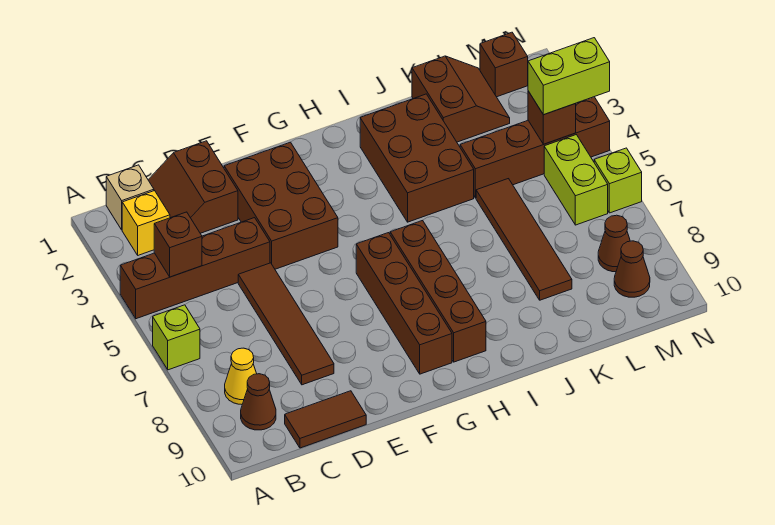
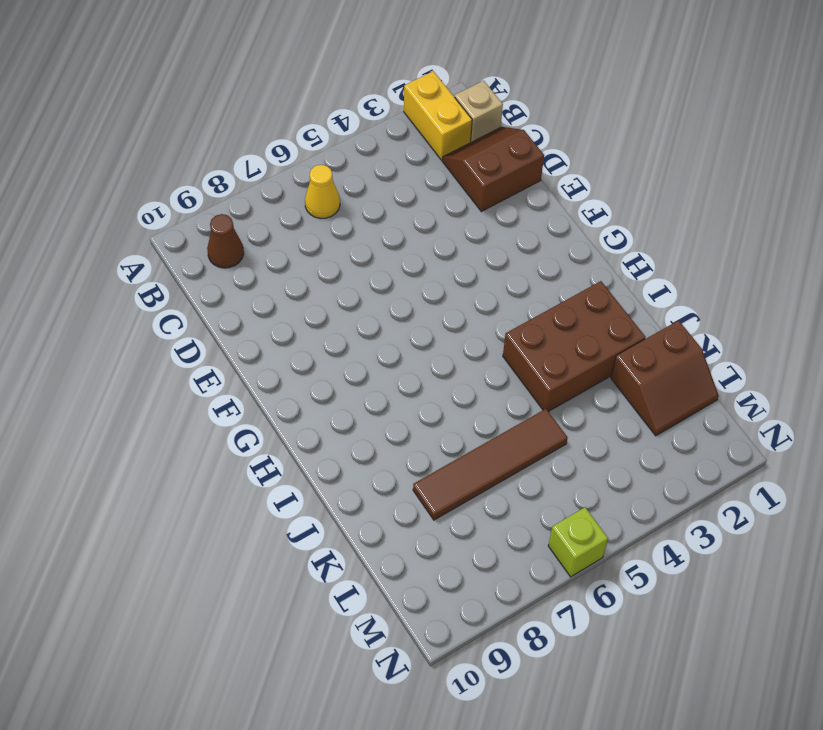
yellow brick A2:B2 level 1 -> yellow brick B2 level 1
yellow cone B6 level 1 -> yellow cone B8 level 1
none -> brown brick A4:D4 level 1
none -> lime brick A6 level 1
none -> brown tile C10:D10 level 1

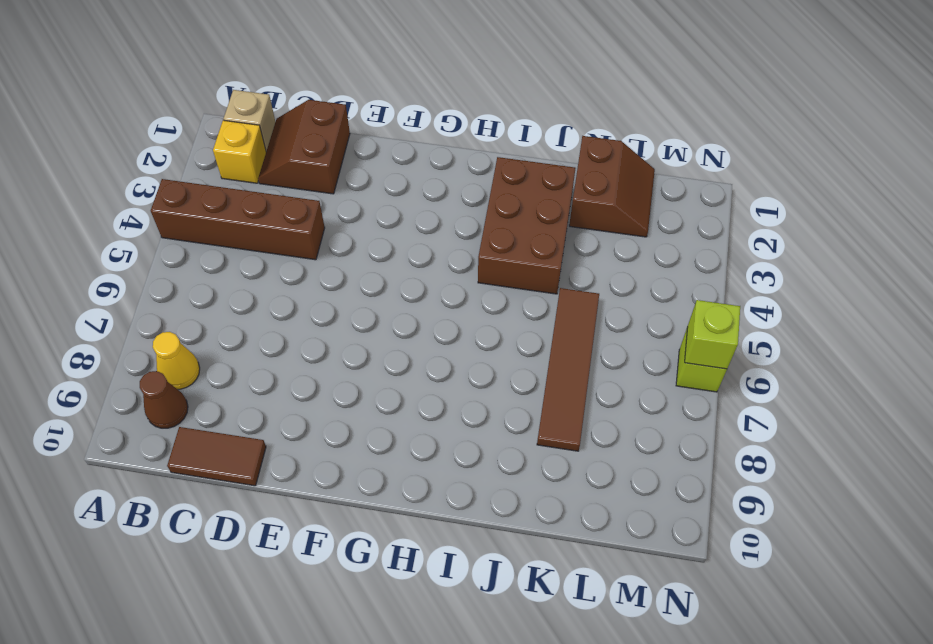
lime brick N6 level 2 -> lime brick A6 level 1
none -> brown tile D5:D8 level 1
none -> brown brick E2:F4 level 1
none -> brown brick G6:G9 level 1

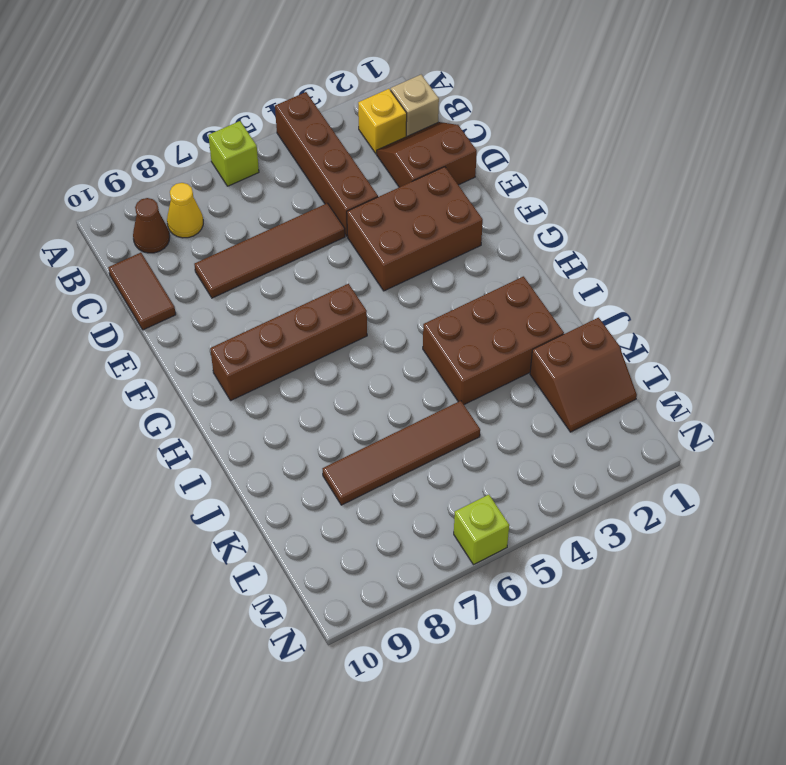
none -> brown brick H6:H9 level 1
none -> brown brick K4:N4 level 1
none -> brown brick M1 level 1

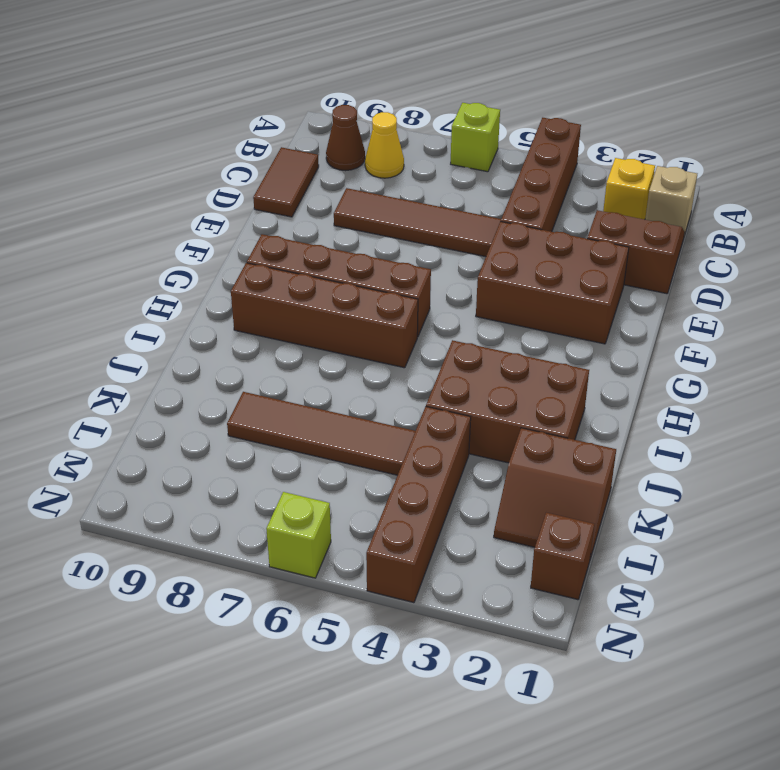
none -> lime brick M5:M6 level 1
none -> brown cone M8 level 1
none -> brown cone M9 level 1

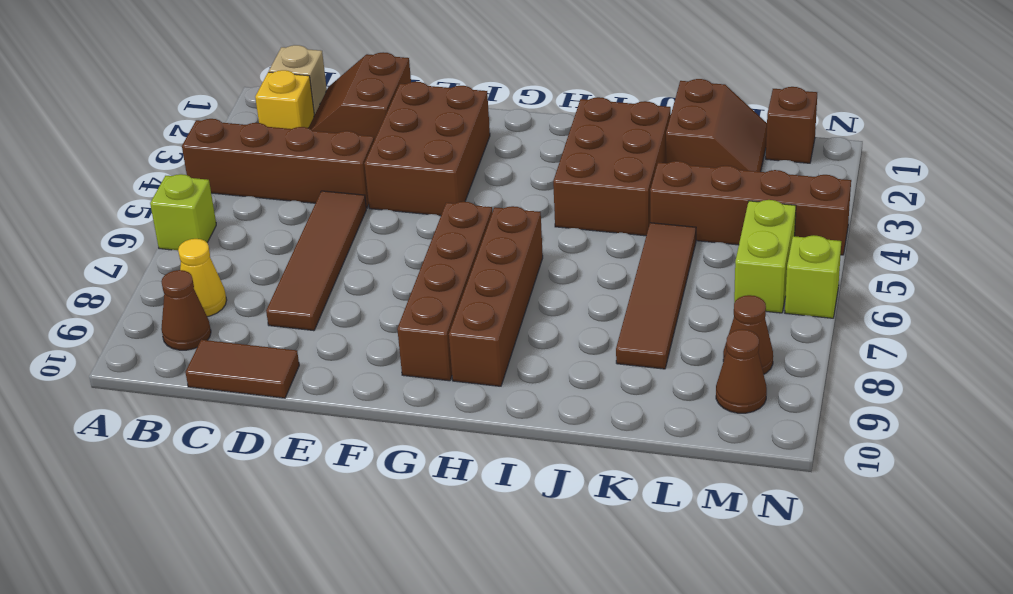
none -> brown brick B4 level 2
none -> brown brick M4 level 2
none -> lime brick M4:N4 level 3

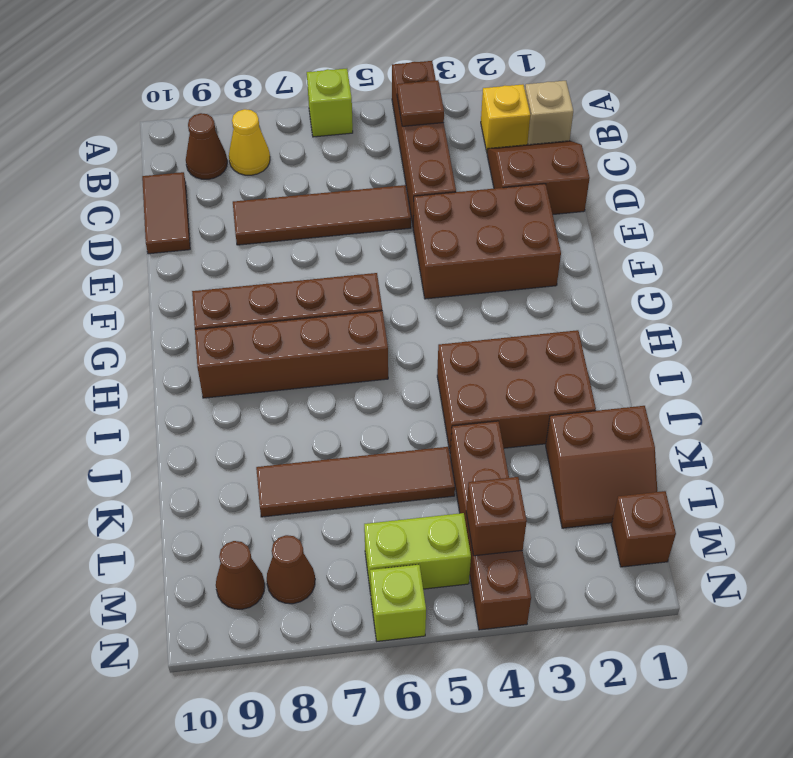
brown tile B4 level 2 -> brown brick B4 level 2
none -> lime brick M4:N4 level 3

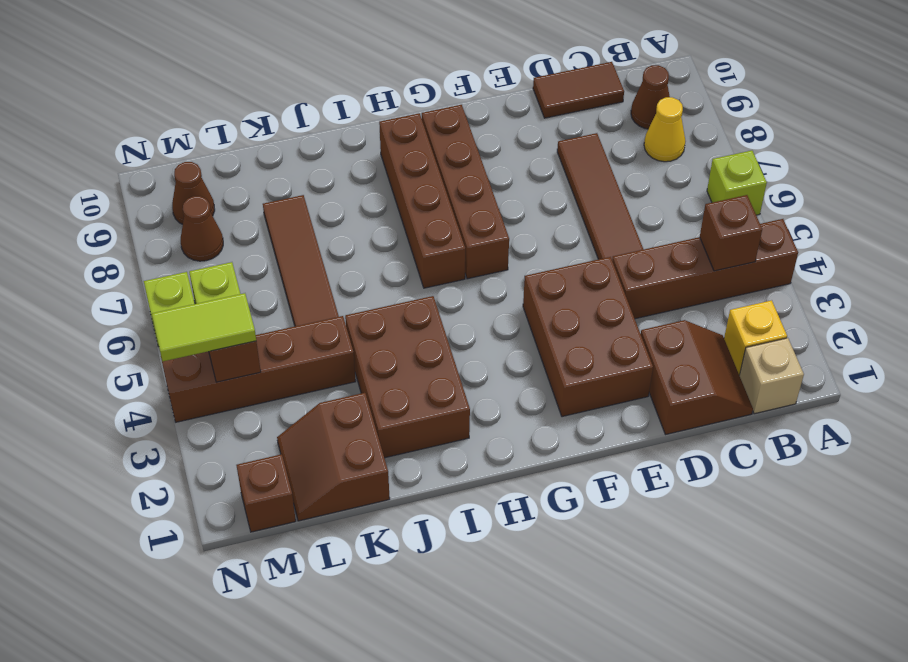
lime tile M4:N4 level 3 -> lime brick M4:N4 level 3

